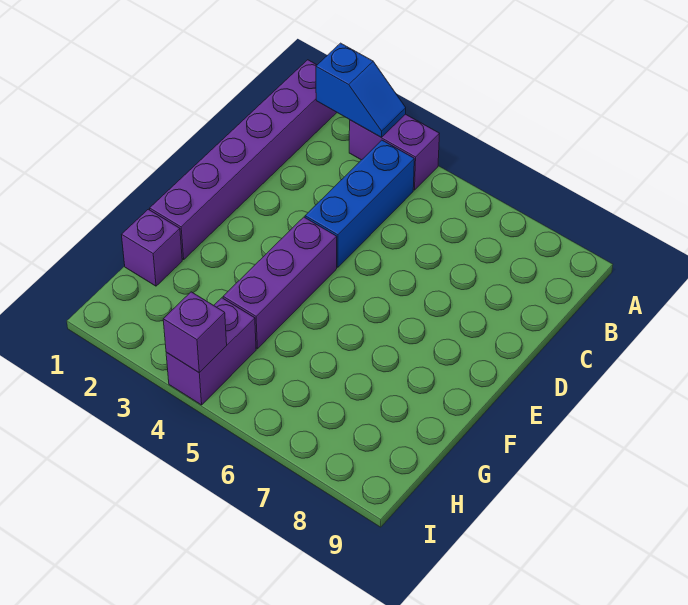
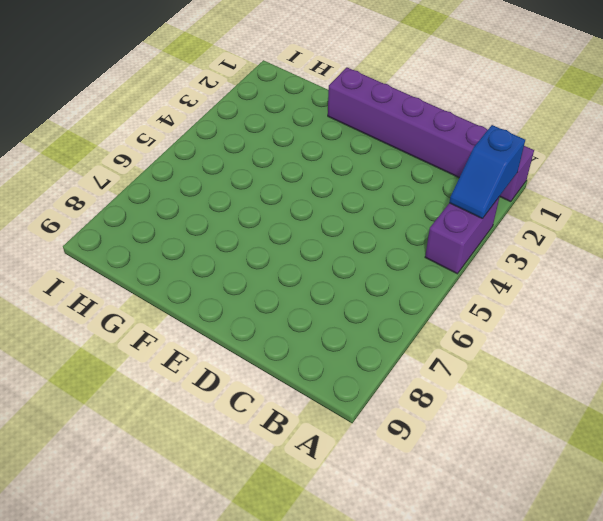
none -> blue brick B4:D4 level 1
none -> purple brick E4:G4 level 1

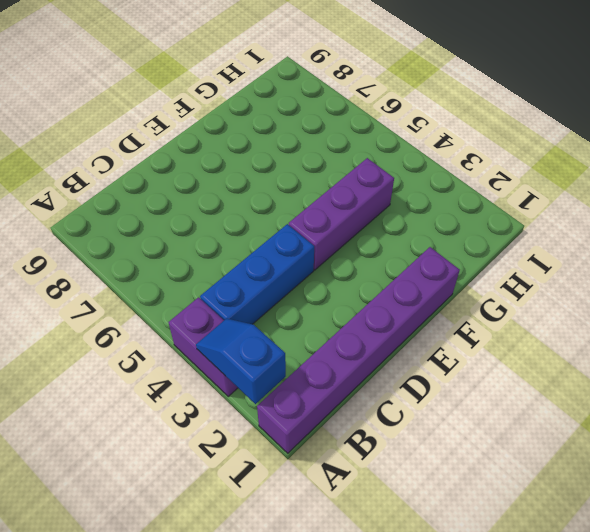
none -> purple brick G1 level 1
none -> purple brick H4:I4 level 1

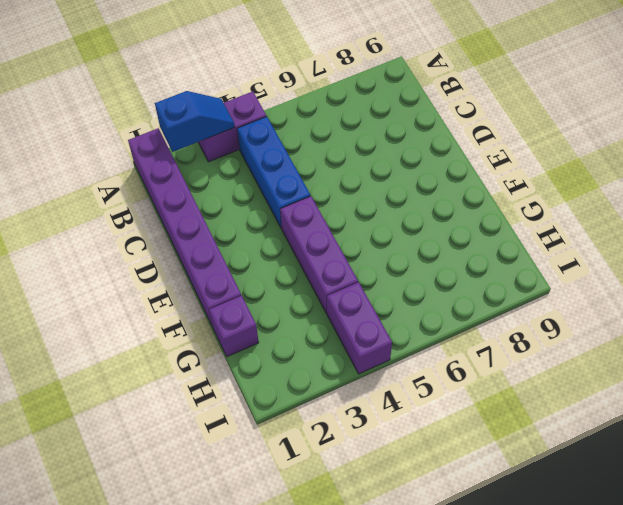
none -> purple brick I4 level 2

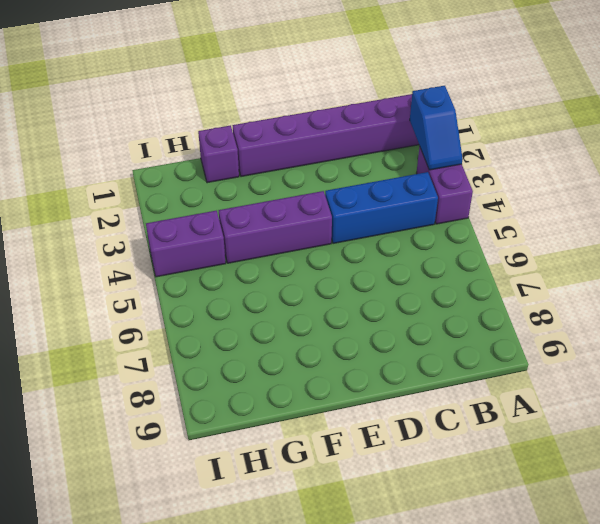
none -> purple brick I4 level 2

